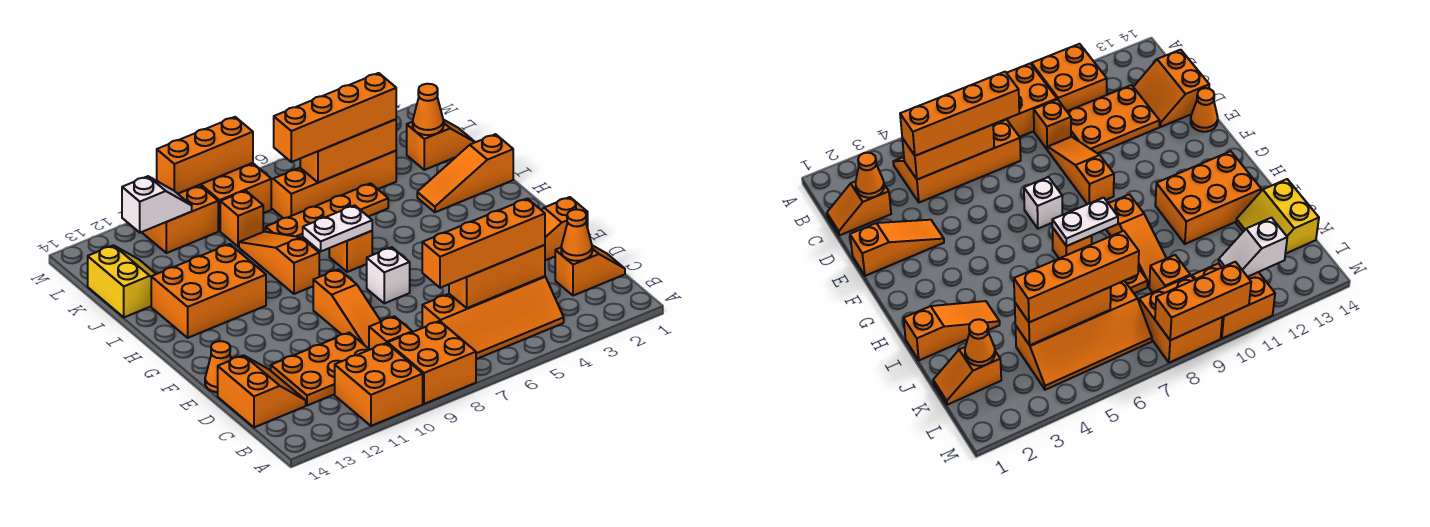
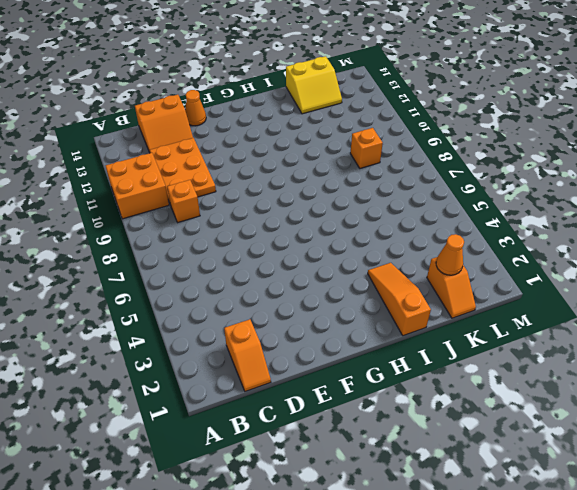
none -> orange brick A8:B9 level 1
none -> orange slope B4:C7 level 1 top C
none -> orange slope D9:F9 level 1 top F
none -> orange slope E1:E3 level 1 top 1

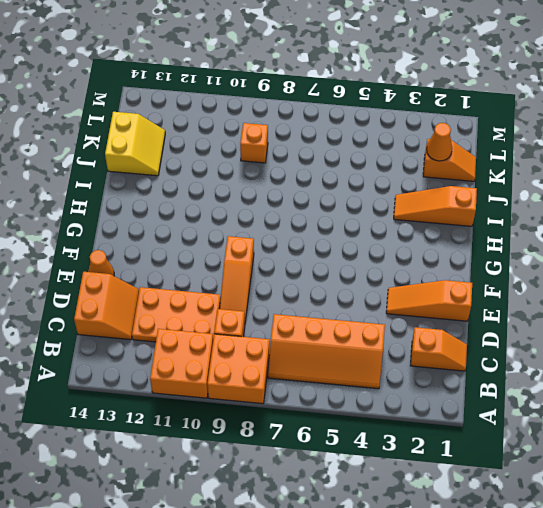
none -> white brick F7 level 1
none -> orange brick H7 level 1
none -> orange slope H9:J9 level 1 top H
none -> orange brick H11:I13 level 1

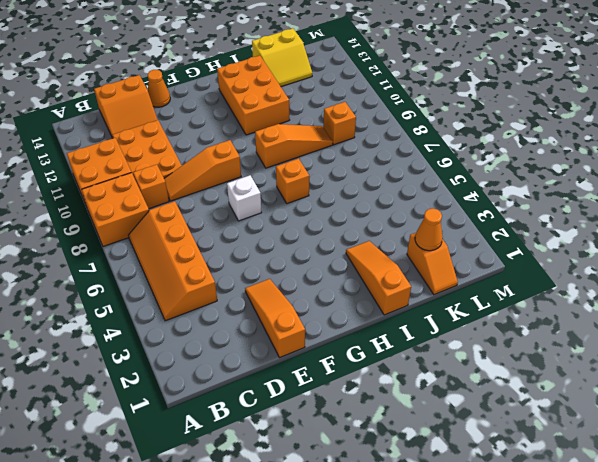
none -> orange slope C1:C2 level 1 top 2
none -> orange plate J5:J8 level 1
none -> orange slope K4:L7 level 1 top K
none -> orange brick L8:M9 level 1

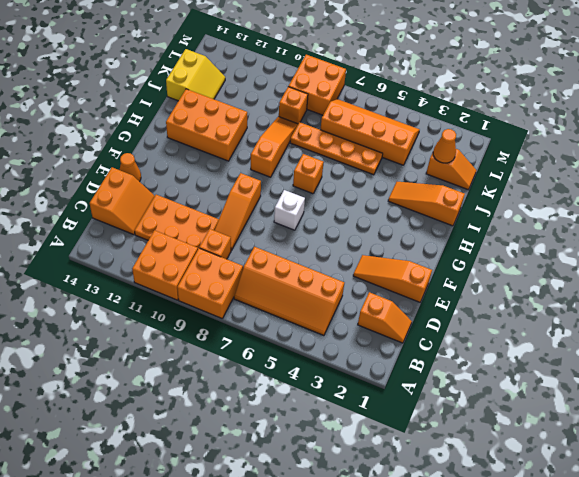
none -> orange brick L10:M11 level 1
none -> orange cone C2 level 2
none -> orange brick C4:C6 level 2
none -> white plate H7:H8 level 2

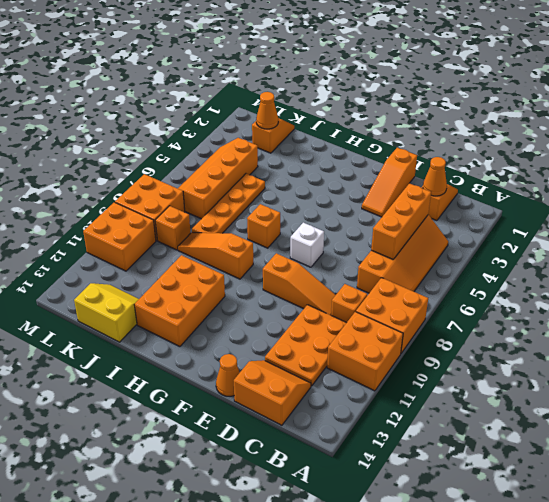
none -> orange slope I1:I3 level 1 top 1
none -> white plate H7:H8 level 2
none -> orange brick K4:K6 level 2
none -> white slope L11:L12 level 2 top 12

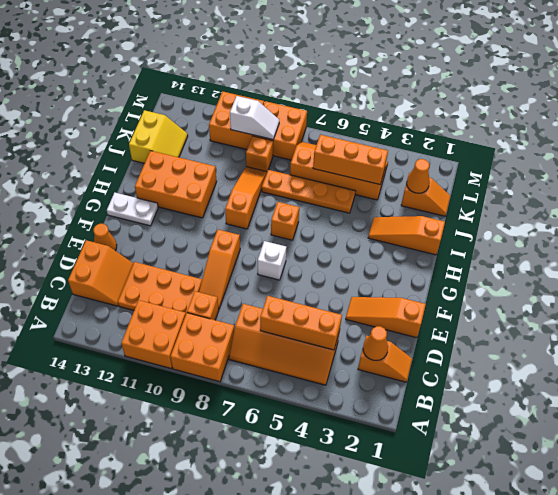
white plate G13:G14 level 1 -> white plate H7:H8 level 2
white slope L9:L10 level 2 top 10 -> white slope L11:L12 level 2 top 12
none -> orange brick M8:M10 level 2
none -> orange brick C4:C7 level 3
none -> orange brick K4:K7 level 3

